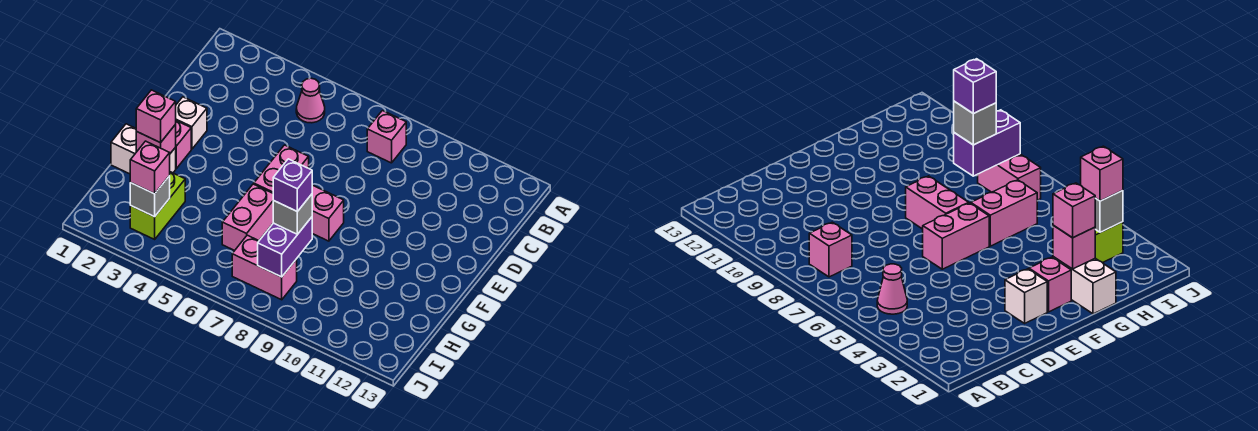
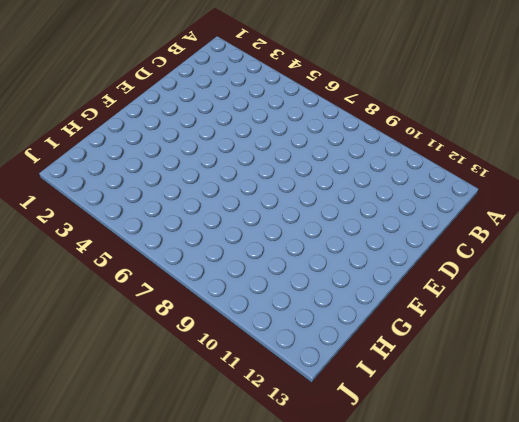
none -> pink cone B5 level 1
none -> pink brick B8 level 1
none -> white brick E2 level 1

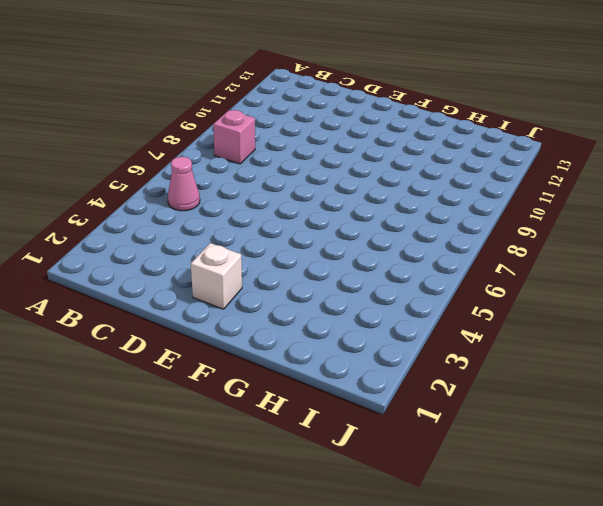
none -> pink brick E6:F6 level 1
none -> pink brick F2 level 1
none -> pink brick F7:F8 level 1

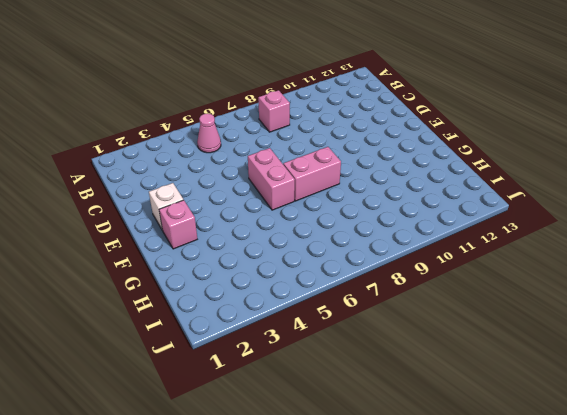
none -> white brick G1:G2 level 1
none -> pink brick G6:H6 level 1
none -> lime brick H3:I3 level 1

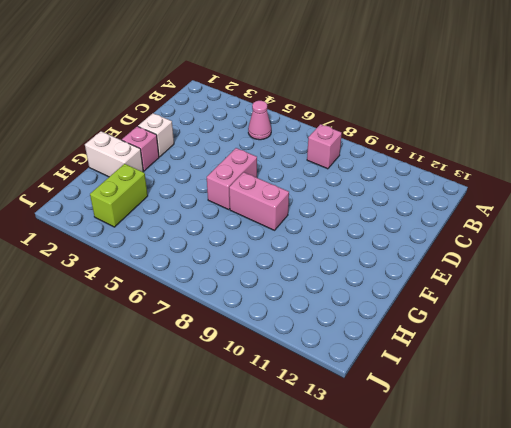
none -> pink brick G6:H6 level 1
none -> pink brick I7:I8 level 1
none -> pink brick G2 level 2

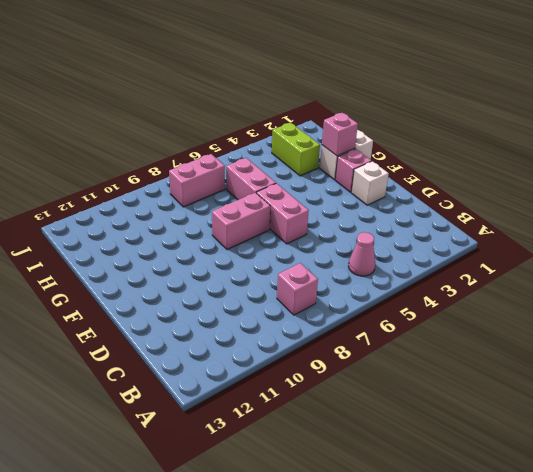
none -> purple brick H8:I8 level 2
none -> grey brick I3 level 2
none -> pink brick G2 level 3

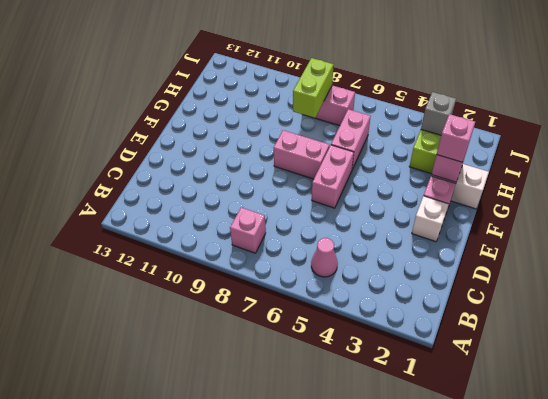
lime brick H8:I8 level 2 -> purple brick H8:I8 level 2
none -> grey brick H8 level 3
none -> pink brick I3 level 3
none -> purple brick H8 level 4

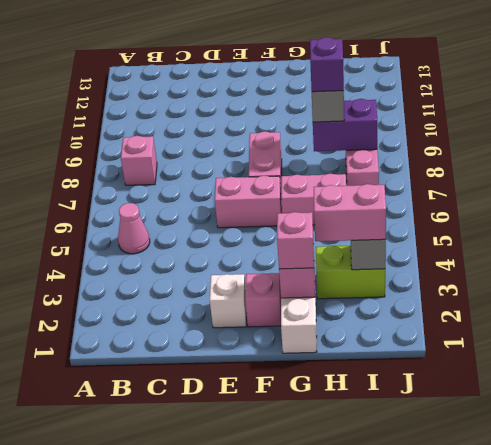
pink brick H3:I3 level 3 -> pink brick I3 level 3

